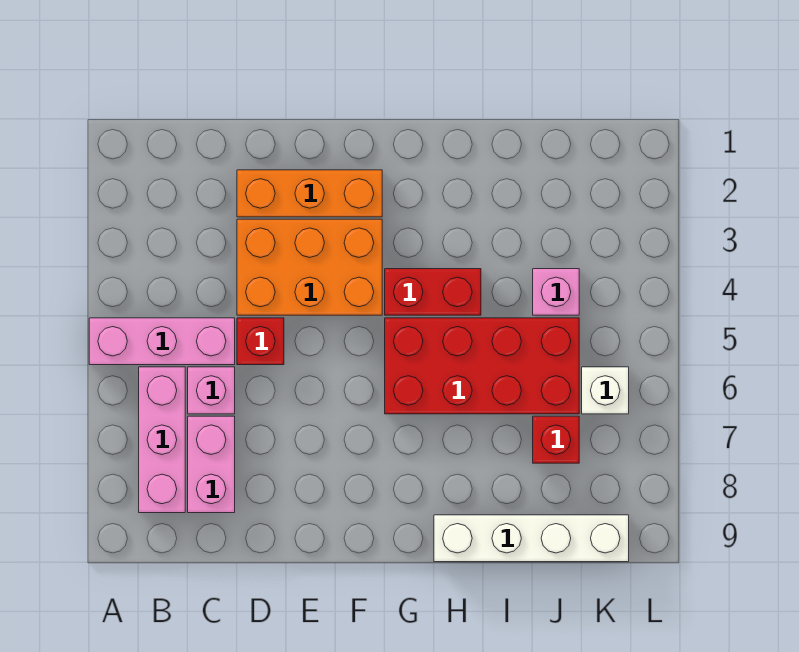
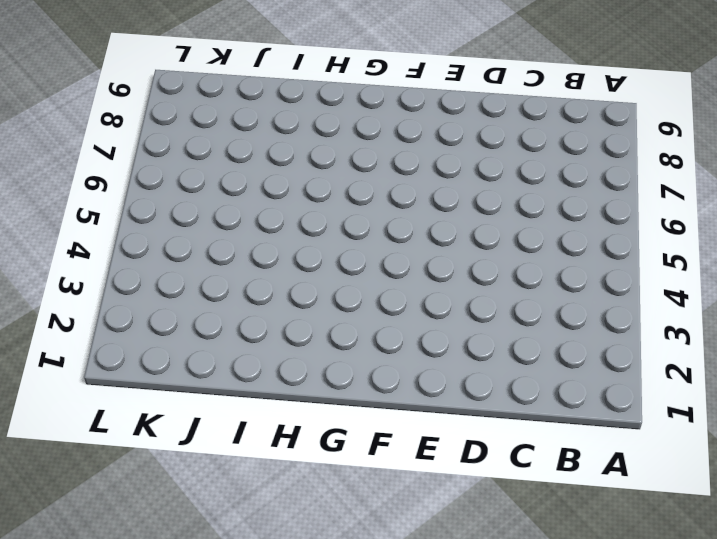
none -> pink brick A5:C5 level 1
none -> pink brick B6:B8 level 1
none -> pink brick C6 level 1

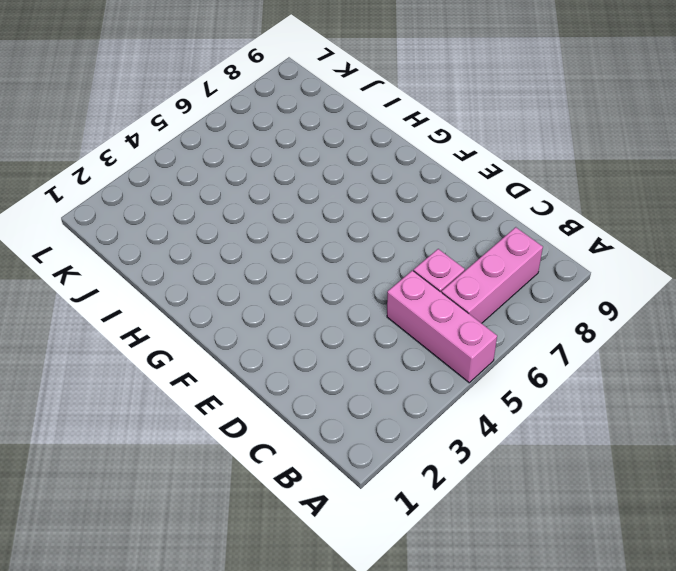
none -> pink brick C7:C8 level 1
none -> orange brick D2:F2 level 1
none -> orange brick D3:F4 level 1

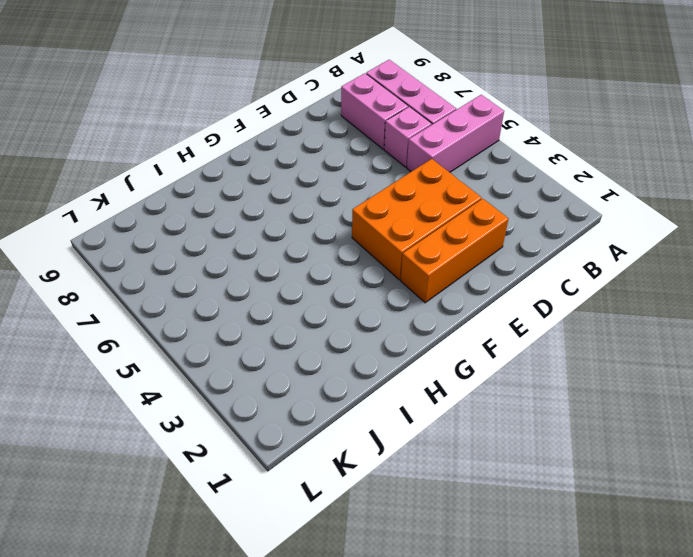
none -> red brick D5 level 1
none -> red brick G4:H4 level 1
none -> red brick G5:J6 level 1

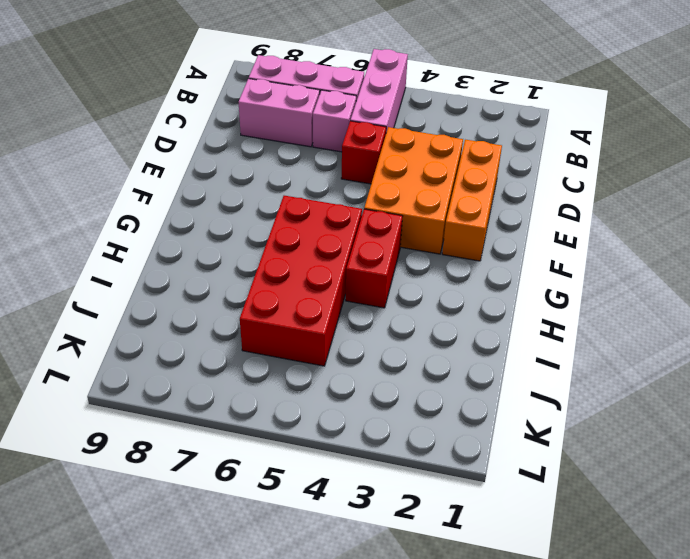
none -> white brick H9:K9 level 1
none -> pink brick J4 level 1
none -> red brick J7 level 1

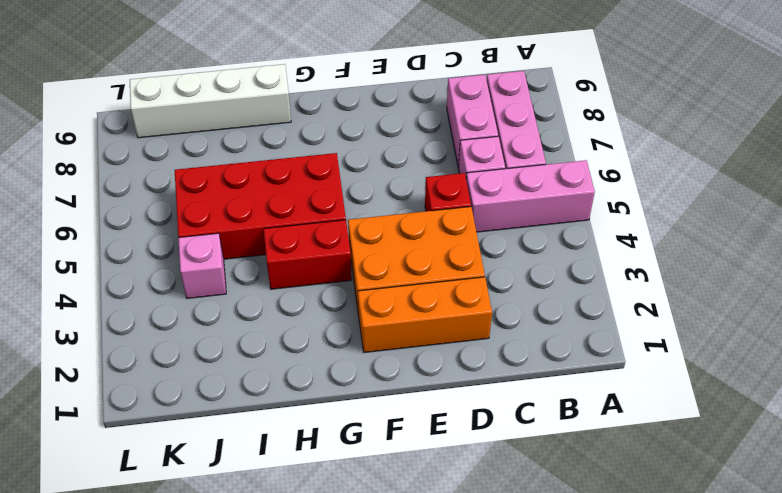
none -> red brick J7 level 1
none -> white brick K6 level 1

